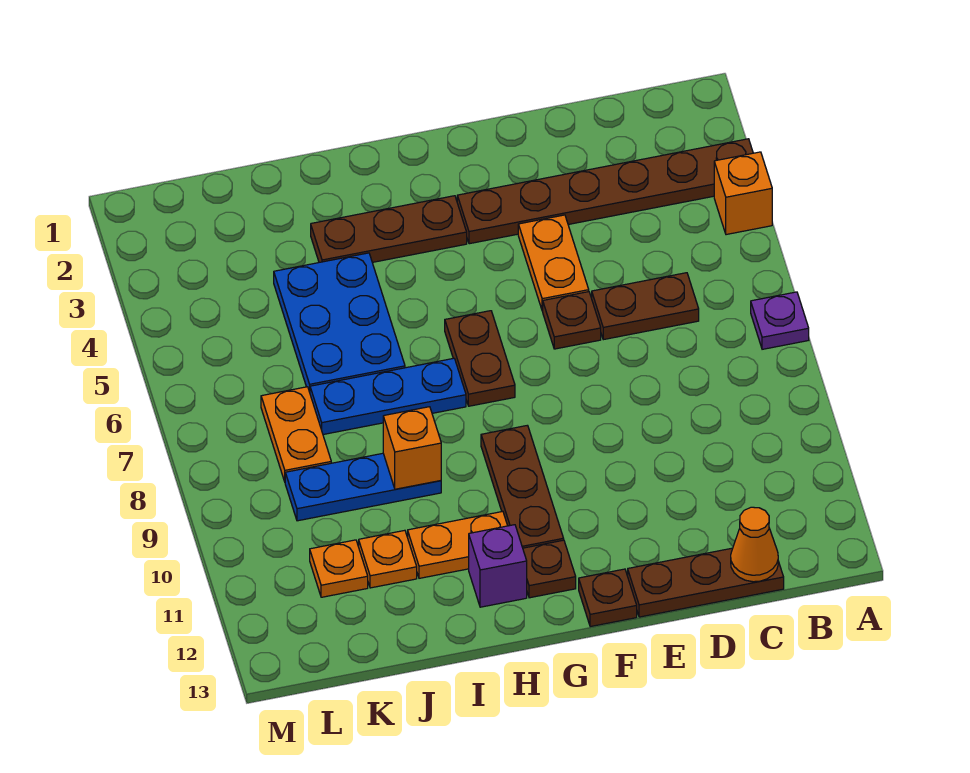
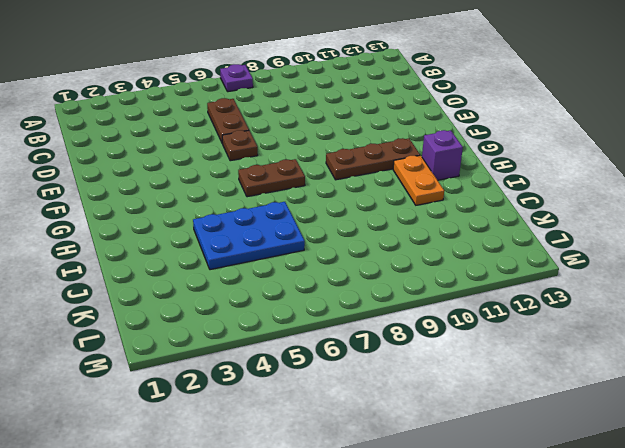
none -> brown plate A3:F3 level 1
none -> orange brick A4 level 1
none -> brown plate C13:E13 level 1

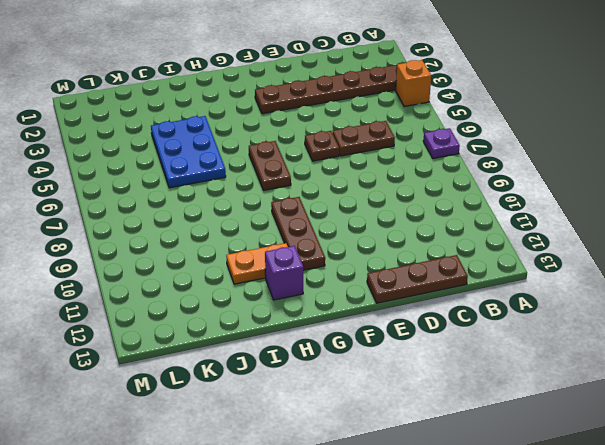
none -> orange plate E4:E5 level 1
none -> brown plate F13 level 1
none -> brown plate G3:I3 level 1

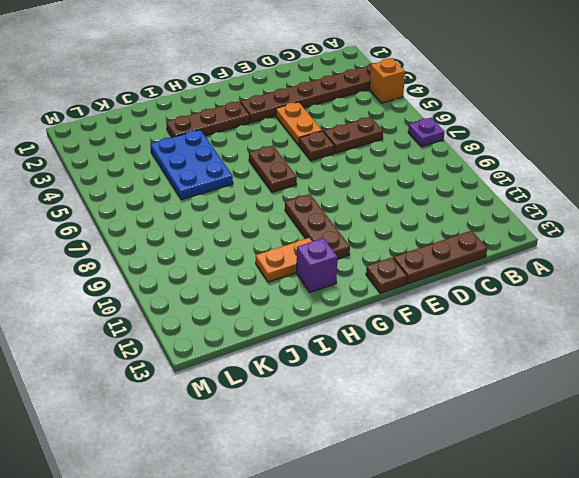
none -> brown plate G12 level 1
none -> blue plate H7:J7 level 1
none -> blue plate I9:K9 level 1

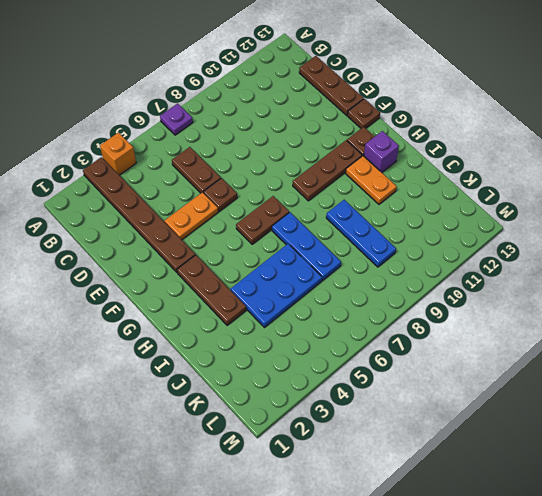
none -> orange plate J11 level 1
none -> orange plate K7:K8 level 1
none -> orange plate K11 level 1

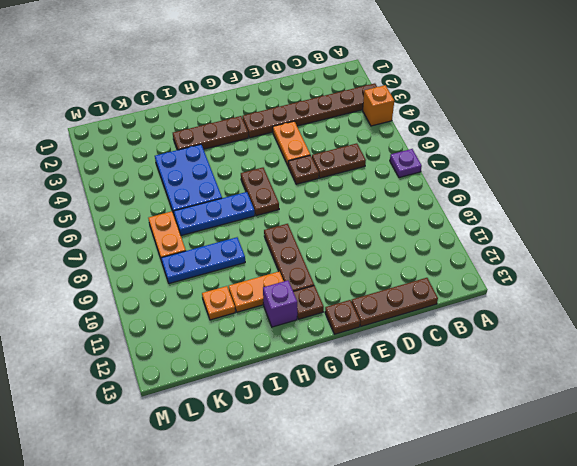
none -> orange plate K11 level 1
none -> orange cone C13 level 2
none -> orange brick I9 level 2

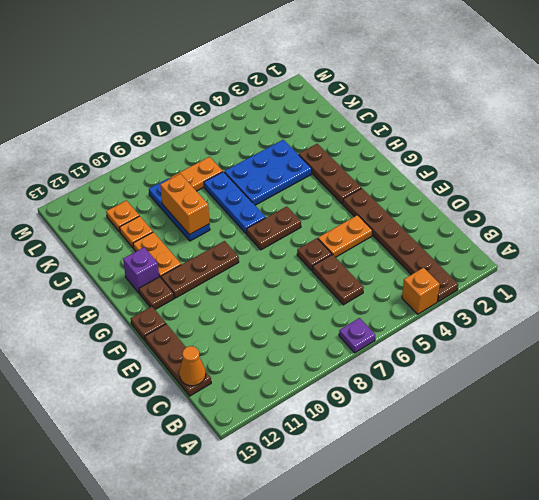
orange brick I9:J9 level 2 -> orange brick I9 level 2

